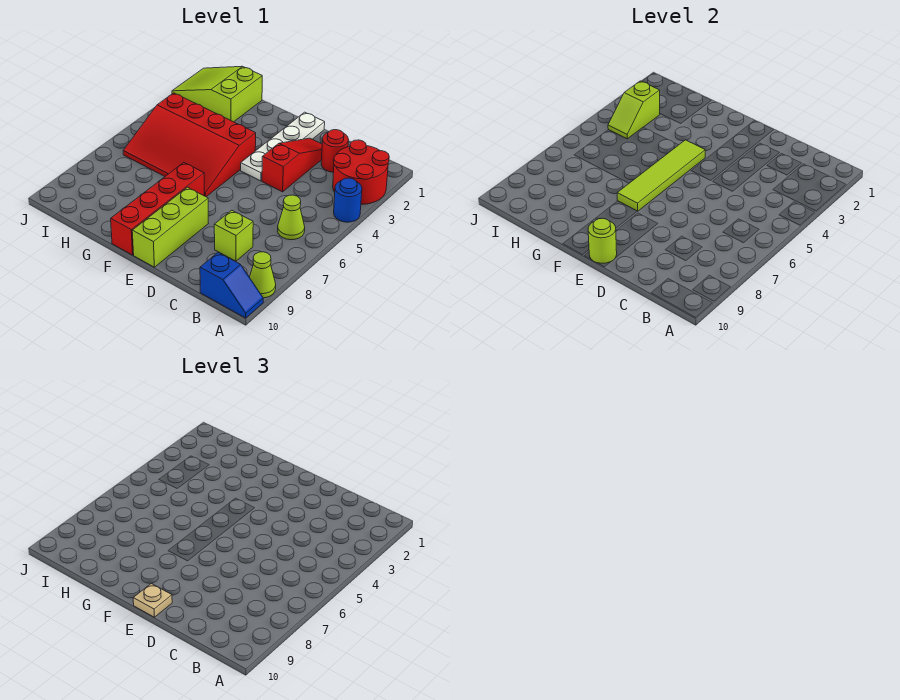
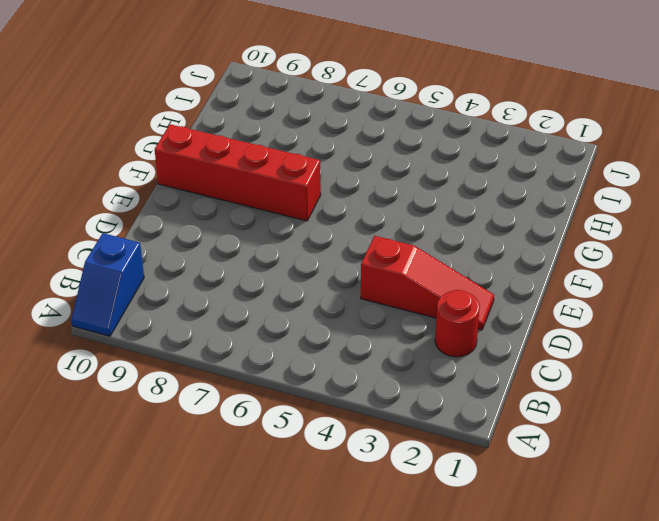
none -> red round brick A2:B3 level 1
none -> blue round brick A4 level 1
none -> lime cone A9 level 1

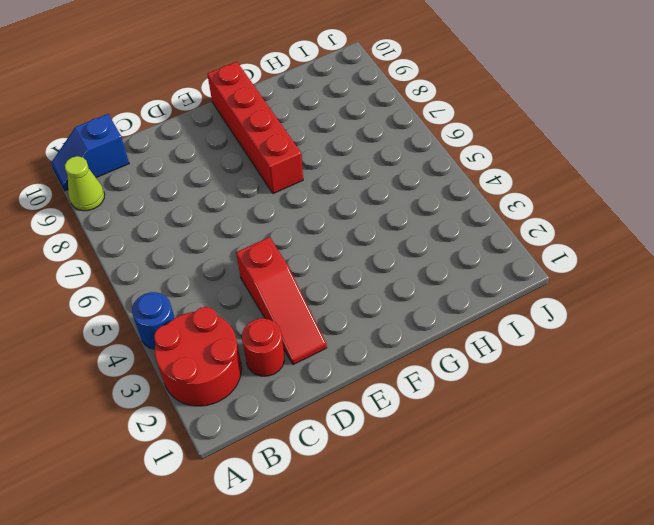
none -> lime cone B6 level 1
none -> lime brick C8 level 1
none -> white plate E1:E4 level 1

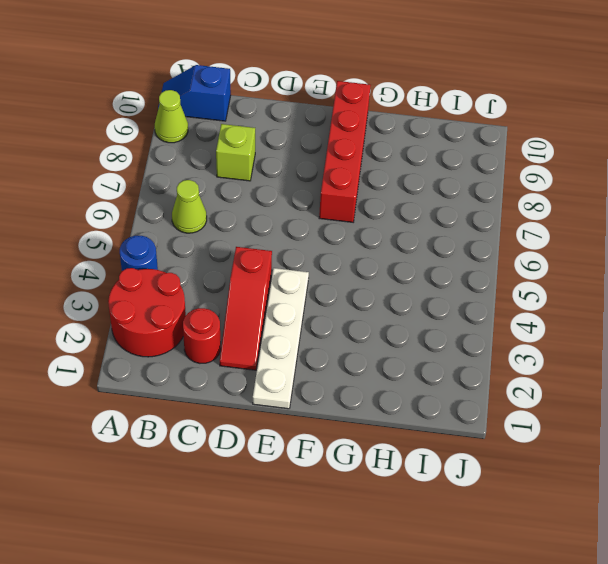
none -> lime brick E8:E10 level 1
none -> red slope F4:I6 level 1 top 4
none -> lime slope H1:J2 level 1 top H

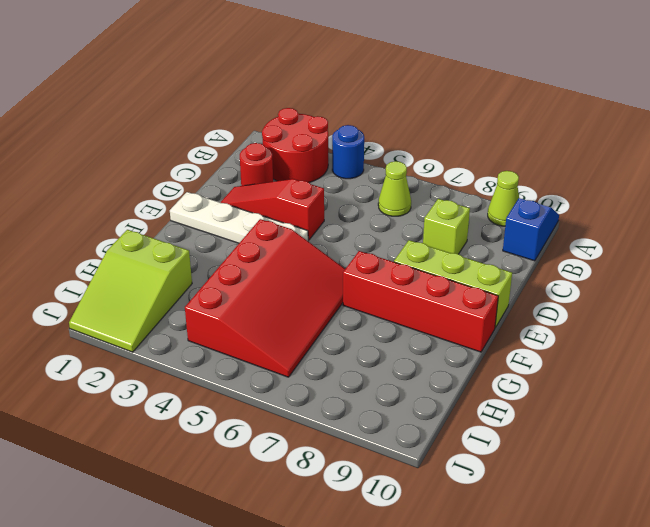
none -> lime round brick E10 level 2
none -> lime tile F4:F7 level 2
none -> lime slope I3:I4 level 2 top 3

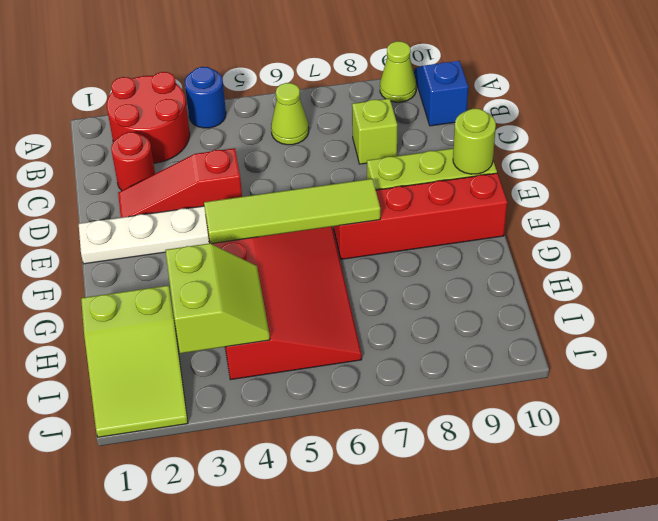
lime slope H3:I4 level 2 top 3 -> lime slope I3:I4 level 2 top 3
none -> tan plate E10 level 3

